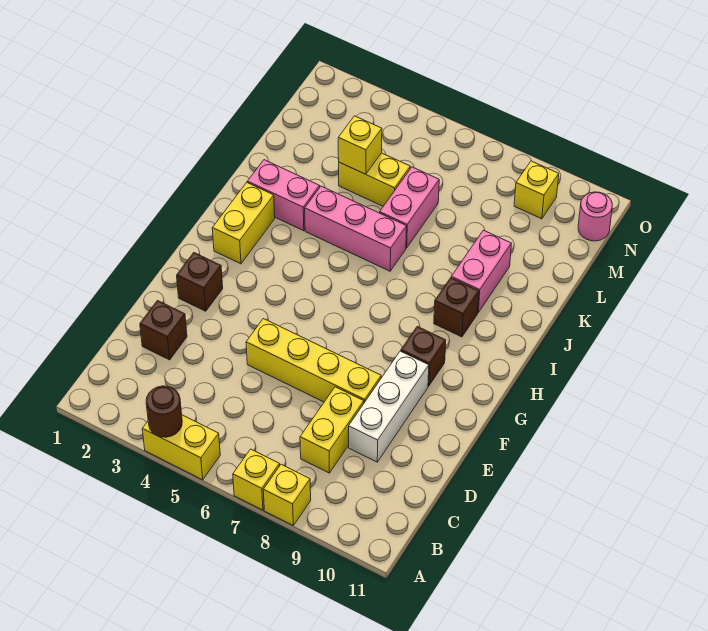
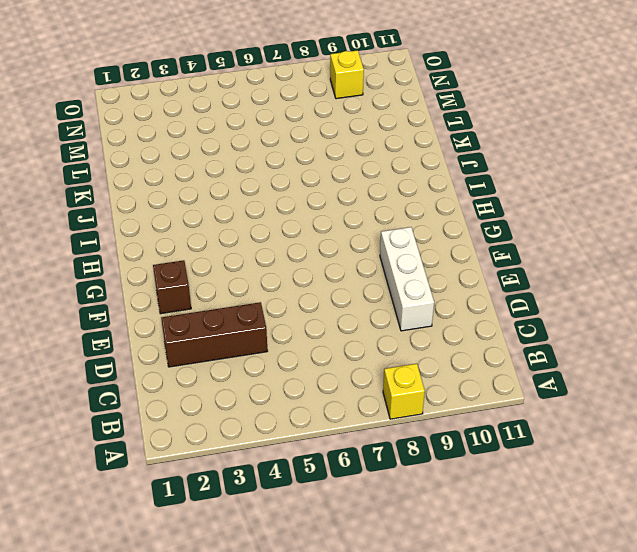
brown brick D2:D4 level 1 -> brown brick D2 level 1
none -> yellow brick A4:A5 level 1
none -> yellow brick A7 level 1
none -> yellow brick C8:D8 level 1

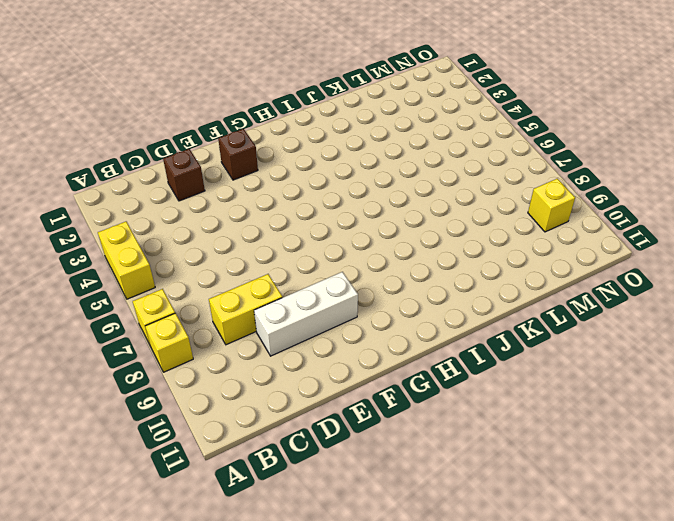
none -> yellow brick E5:E8 level 1
none -> brown brick G9 level 1
none -> yellow brick H2:I2 level 1

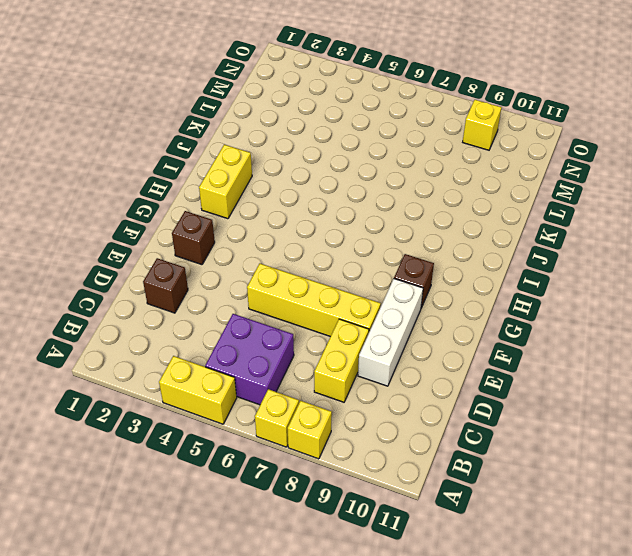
purple brick B5:C6 level 1 -> none
none -> brown brick I9 level 1
none -> pink brick J2:J3 level 1
none -> pink brick J4:J6 level 1

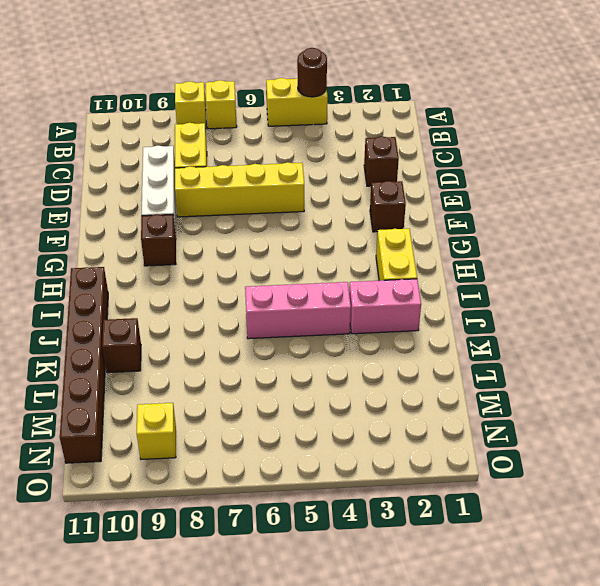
brown brick I11:N11 level 1 -> pink round brick N11 level 1
brown brick K10 level 1 -> brown brick I9 level 1
none -> pink brick J9:K9 level 1
none -> pink brick K6:L6 level 1
none -> yellow brick L4:L5 level 1

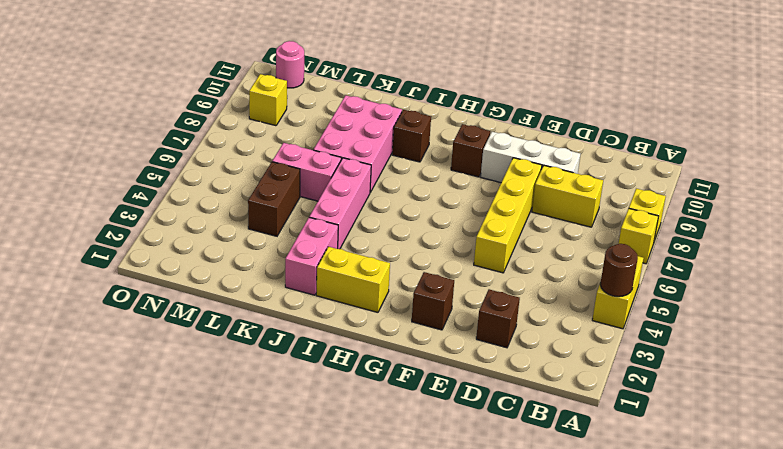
pink brick J7:K9 level 1 -> pink brick J9:K9 level 1
brown brick L4:L5 level 1 -> yellow brick L4:L5 level 1
none -> yellow brick L4 level 2

